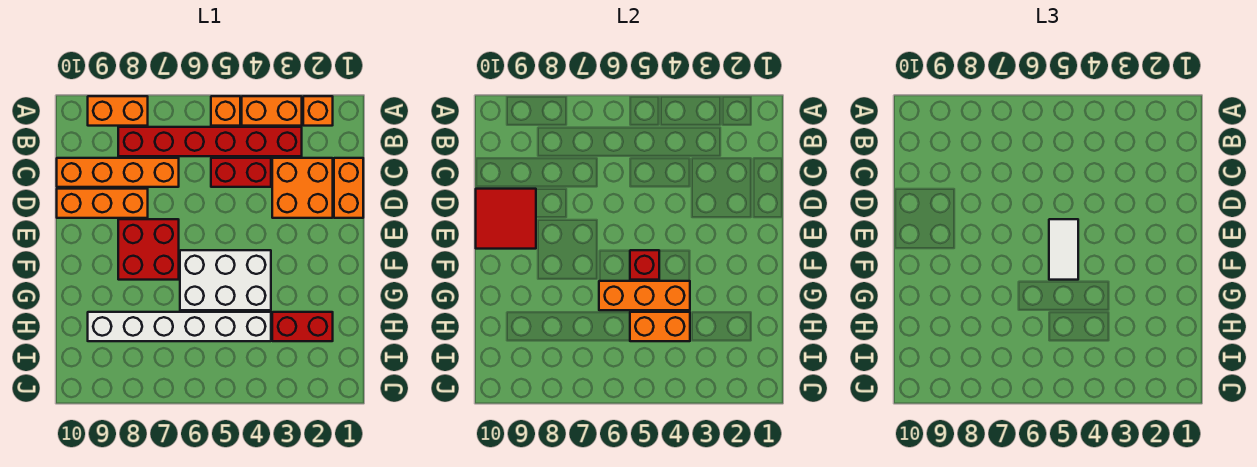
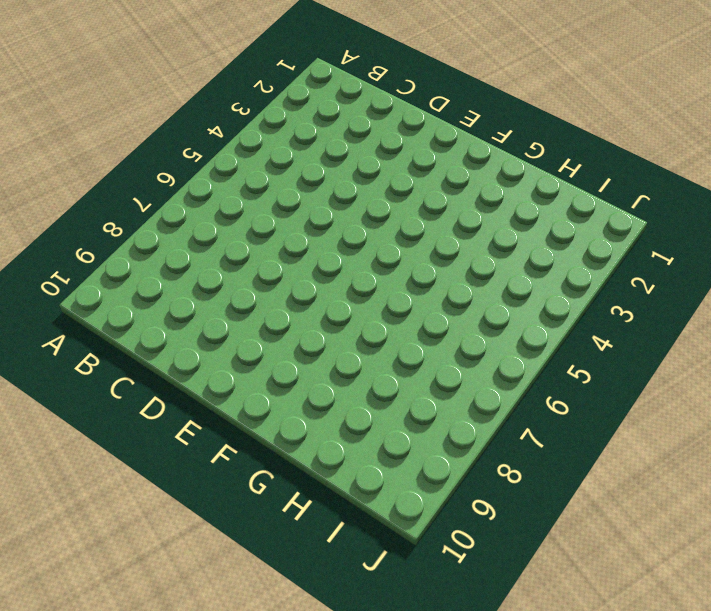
none -> orange brick A2 level 1
none -> orange brick A3:A4 level 1
none -> orange brick A5 level 1

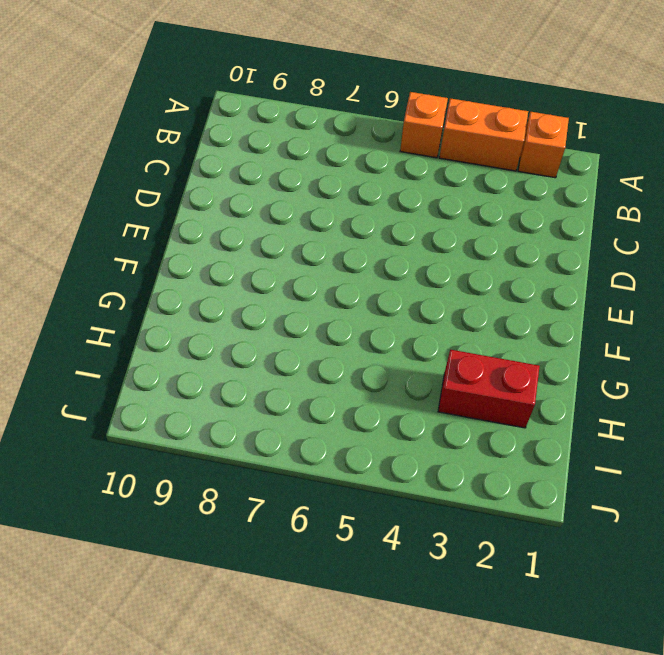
none -> orange brick A8:A9 level 1
none -> red brick B3:B8 level 1
none -> orange brick C1:D1 level 1

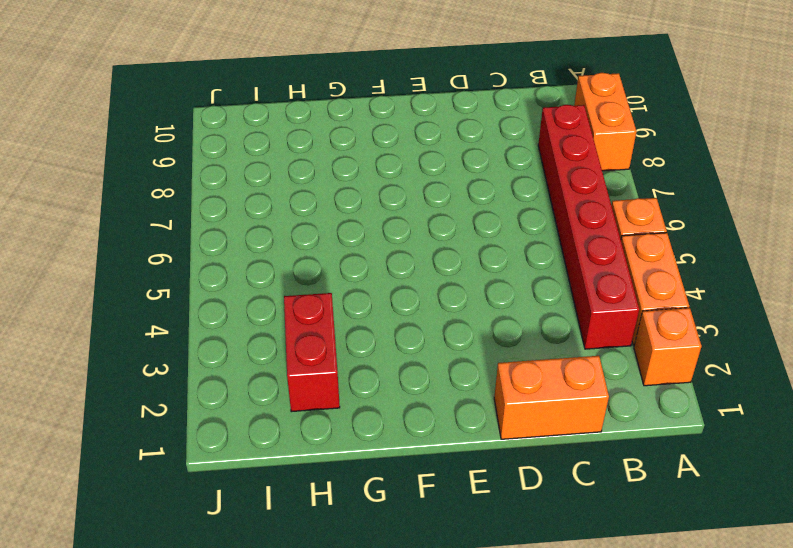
none -> orange brick C2:D3 level 1
none -> red brick C4:C5 level 1
none -> orange brick C7:C10 level 1

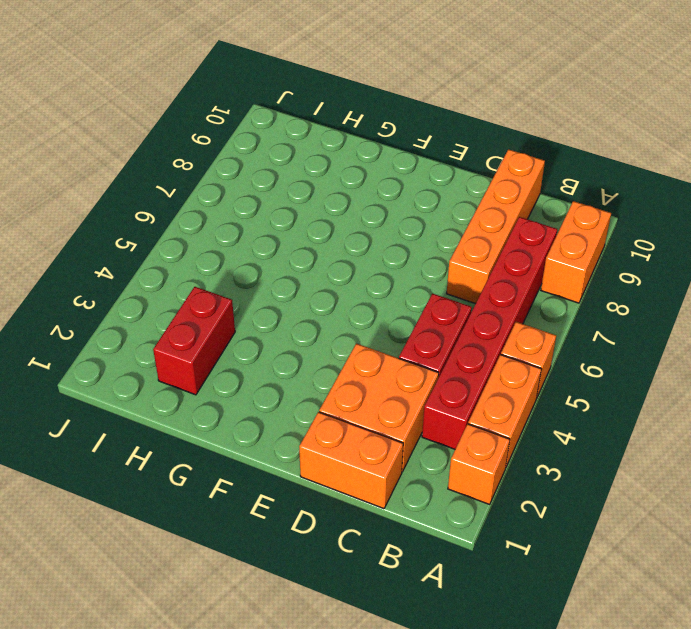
none -> orange brick D8:D10 level 1
none -> red brick E7:F8 level 1
none -> white brick F4:G6 level 1

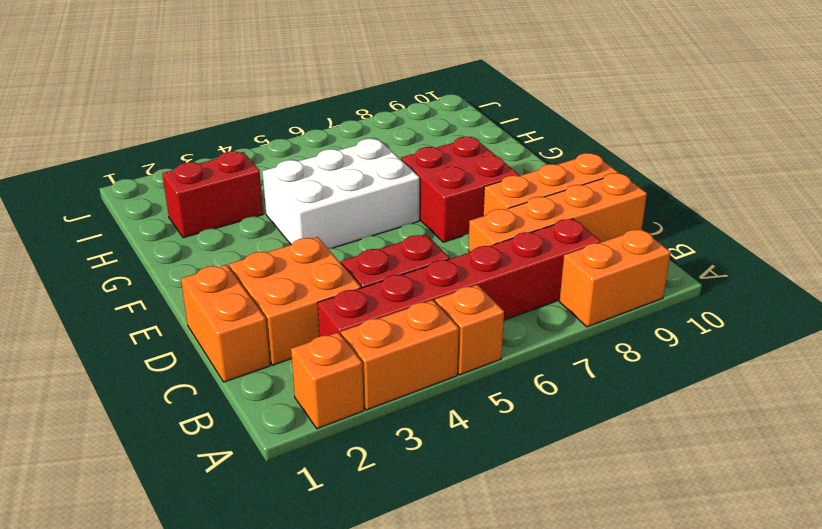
none -> white brick H4:H9 level 1
none -> red tile D9:E10 level 2
none -> red brick F5 level 2

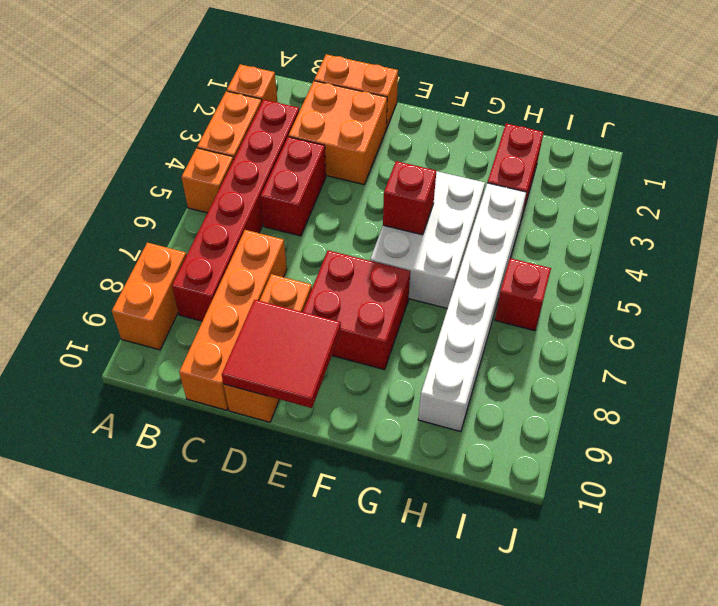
red brick I6 level 1 -> none
none -> orange brick G4:G6 level 2
none -> orange brick H4:H5 level 2
none -> white tile E5:F5 level 3

